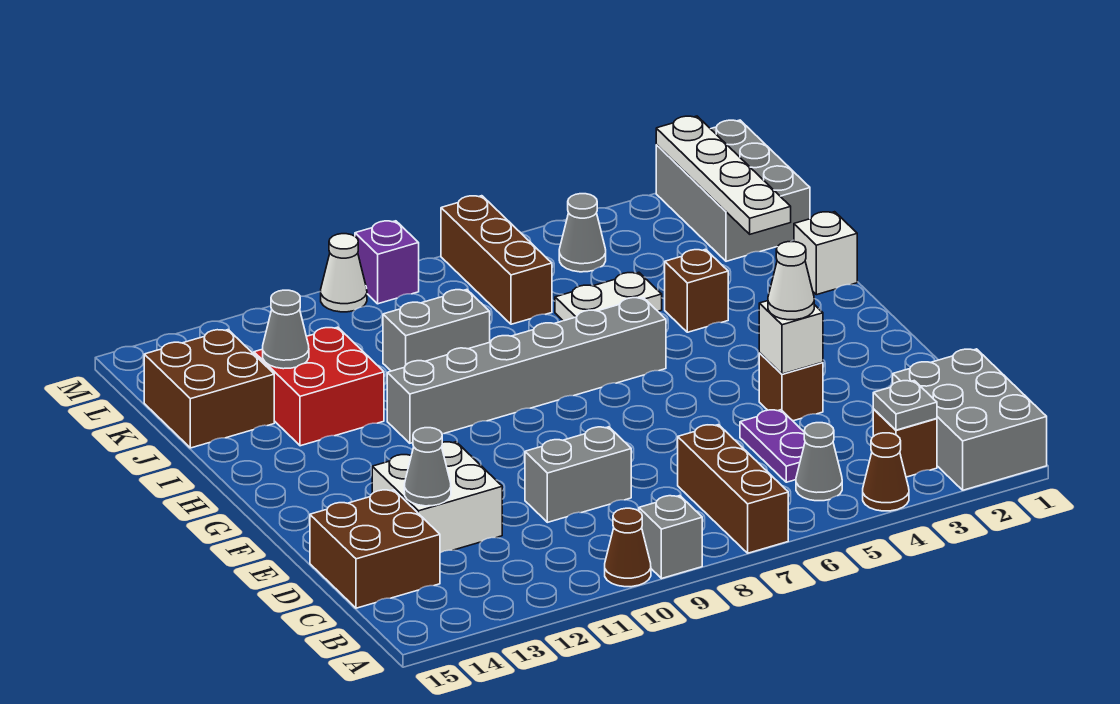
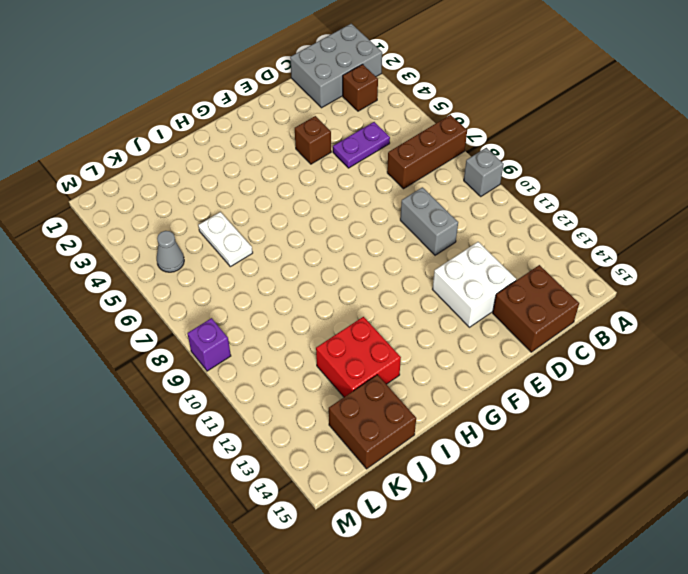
none -> brown cone A4 level 1
none -> brown cone A10 level 1
none -> grey cone B5 level 1
none -> grey brick H6:H11 level 1

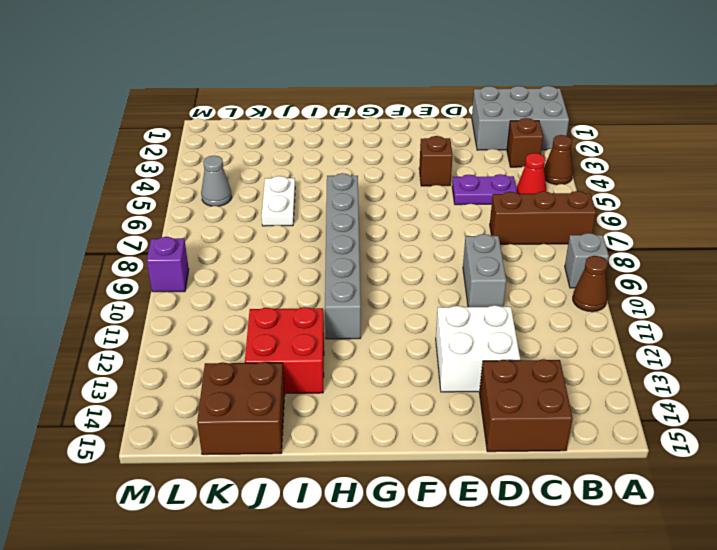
red cone B5 level 1 -> grey cone B5 level 1
none -> white brick I1 level 1
none -> brown brick I4 level 1
none -> grey brick J9:J10 level 1
none -> grey brick K1:M2 level 1

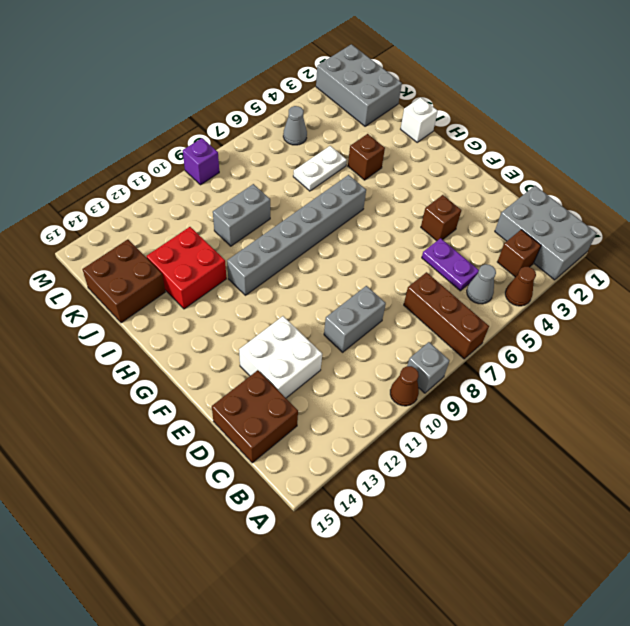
none -> brown brick K7:M7 level 1
none -> white cone M10 level 1
none -> grey plate B3 level 2
none -> grey cone D13 level 2

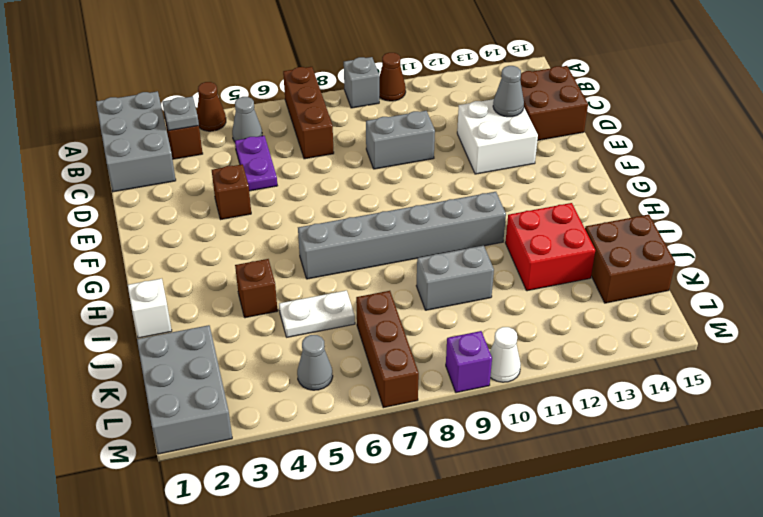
none -> white brick E4 level 2
none -> white plate J2:M2 level 2
none -> grey cone J13 level 2
none -> white cone E4 level 3

